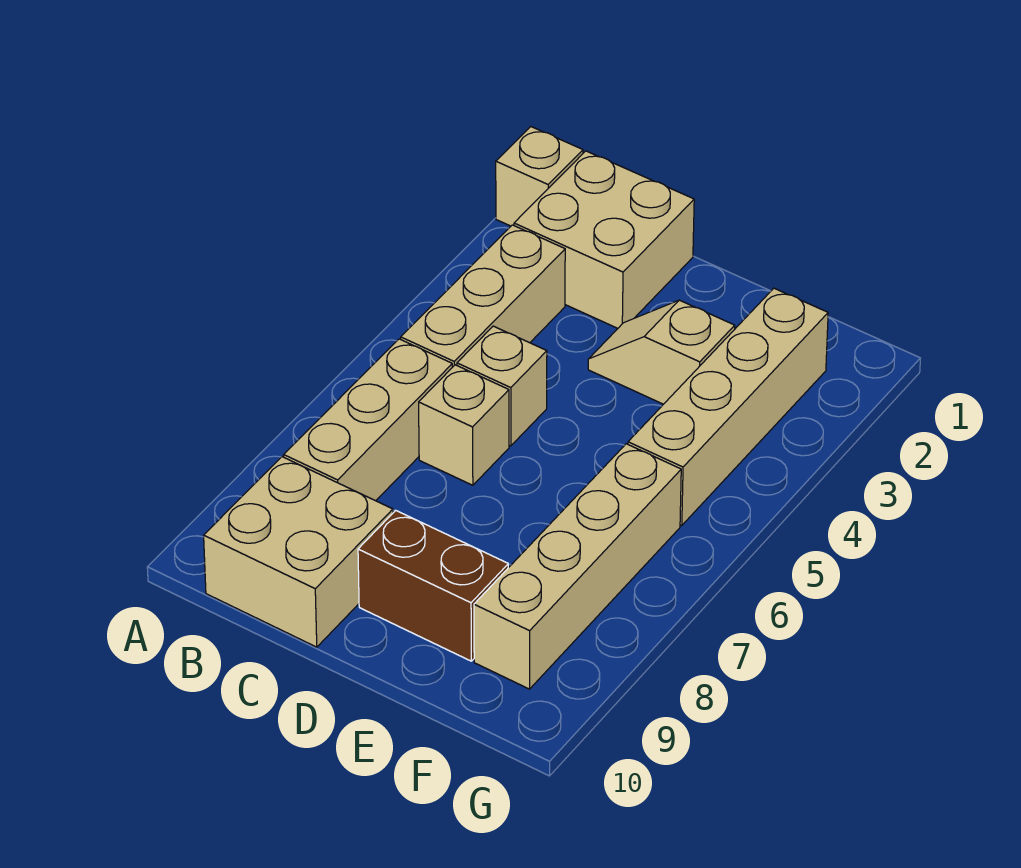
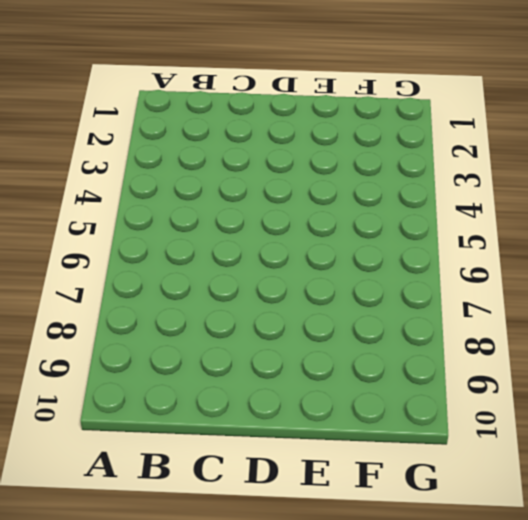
none -> tan brick A1 level 1
none -> tan brick B1:C2 level 1

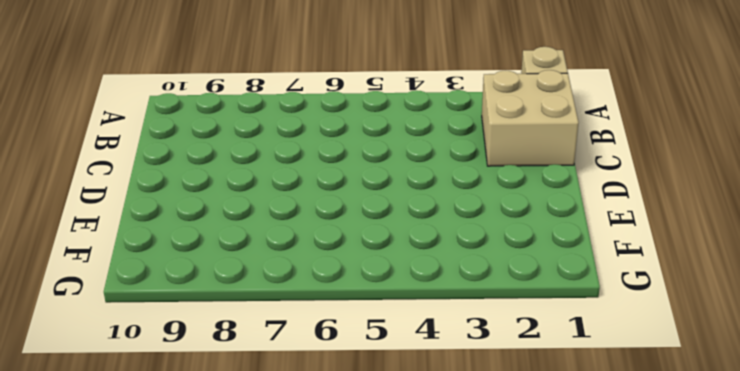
none -> tan brick B3:B5 level 1
none -> tan brick B6:B8 level 1

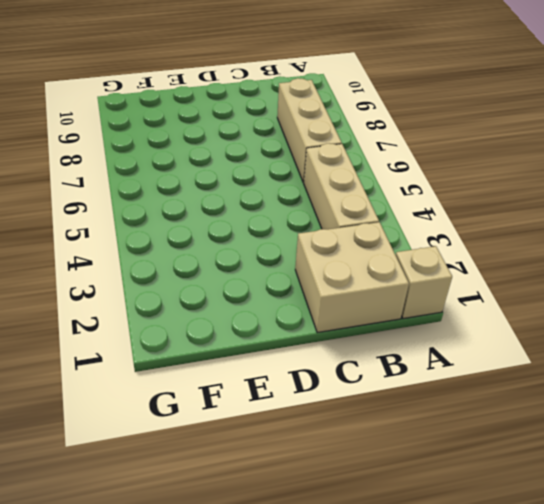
none -> tan brick B9:C10 level 1
none -> tan brick C5 level 1

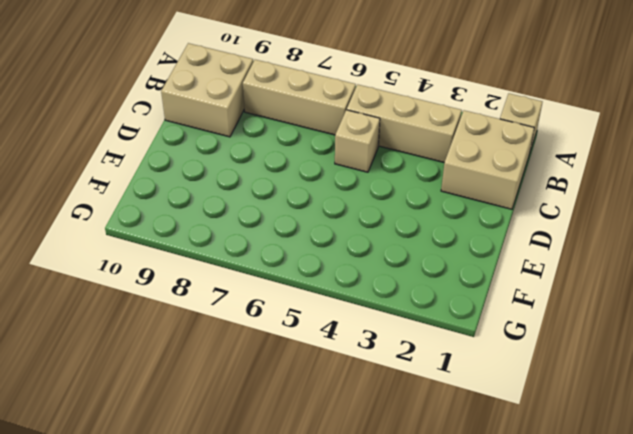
none -> tan brick C6 level 1
none -> tan slope D3:E3 level 1 top E

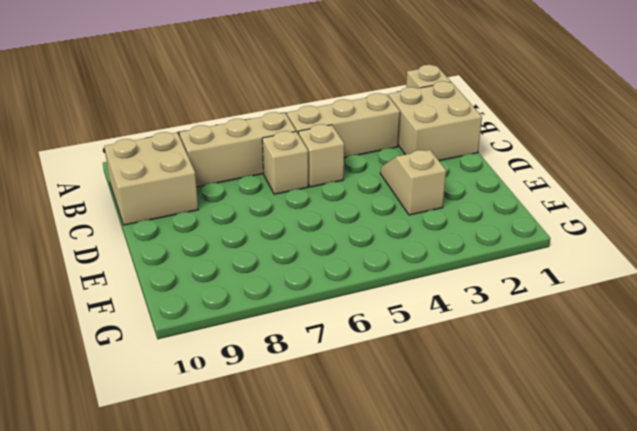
none -> brown brick D9:E9 level 1
none -> tan brick F2:F5 level 1

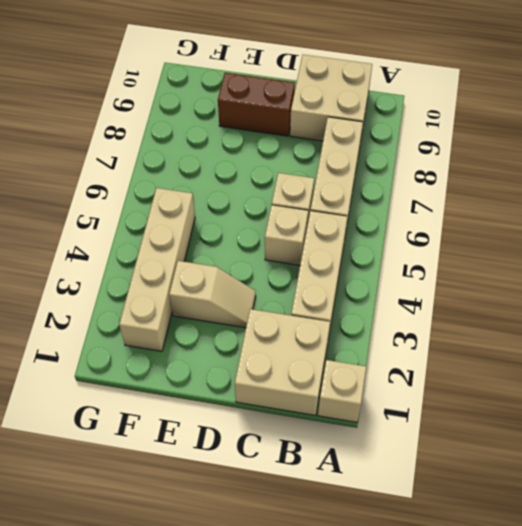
none -> tan brick F6:F9 level 1

